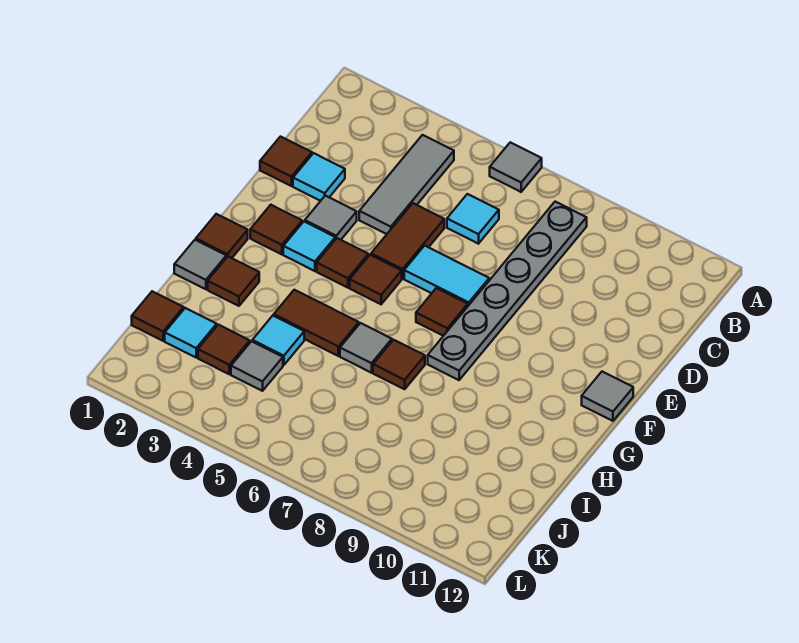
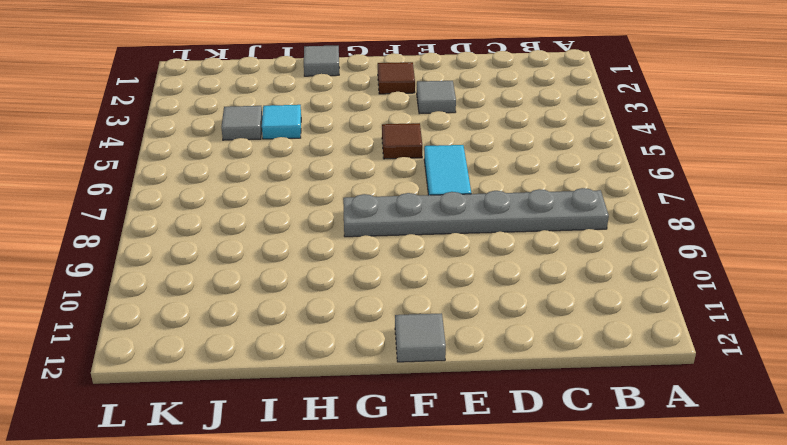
none -> grey tile A6 level 1
none -> grey tile B4:D4 level 1
none -> cyan tile C6 level 1

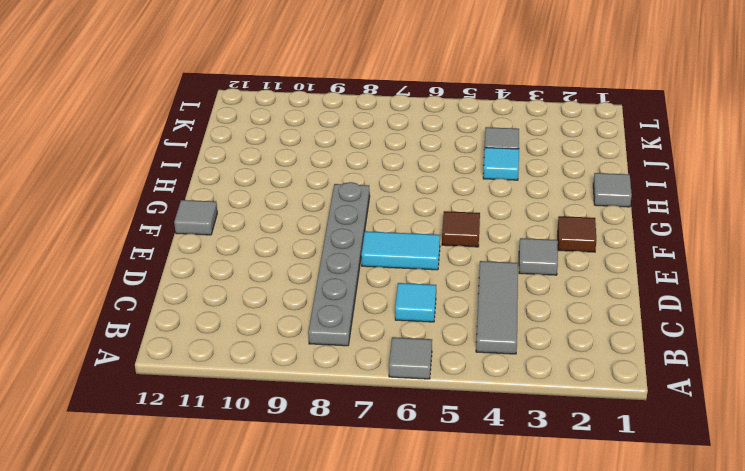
none -> brown tile D1 level 1
none -> cyan tile D2 level 1
none -> brown tile D5:E5 level 1

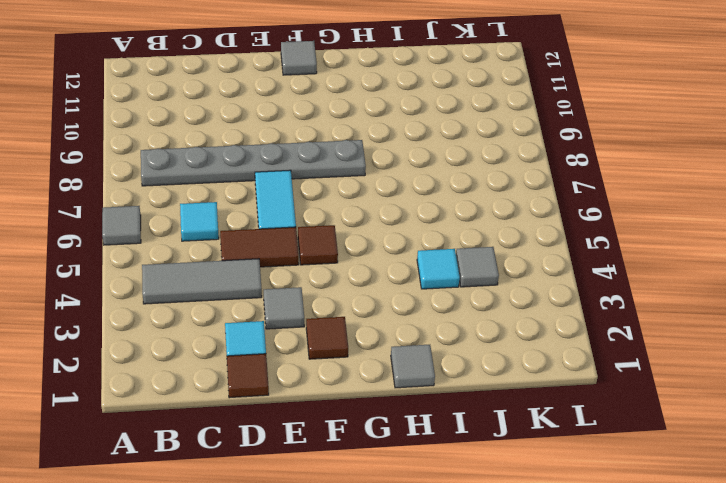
none -> cyan tile F3 level 1
none -> brown tile F4 level 1
none -> brown tile F7 level 1

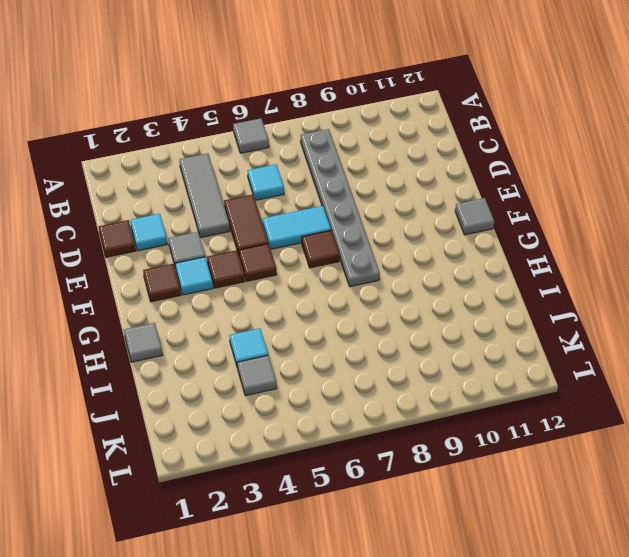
none -> brown tile G1 level 1
none -> brown tile H2 level 1
none -> brown tile H4:H5 level 1

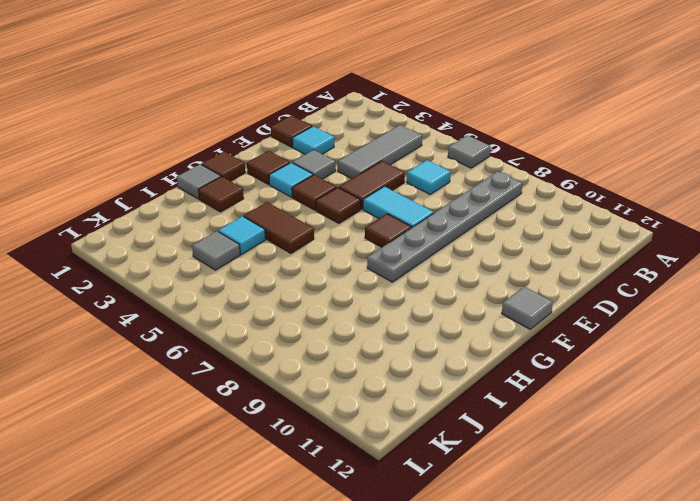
none -> grey tile H6 level 1
none -> brown tile H7 level 1
none -> brown tile J1 level 1

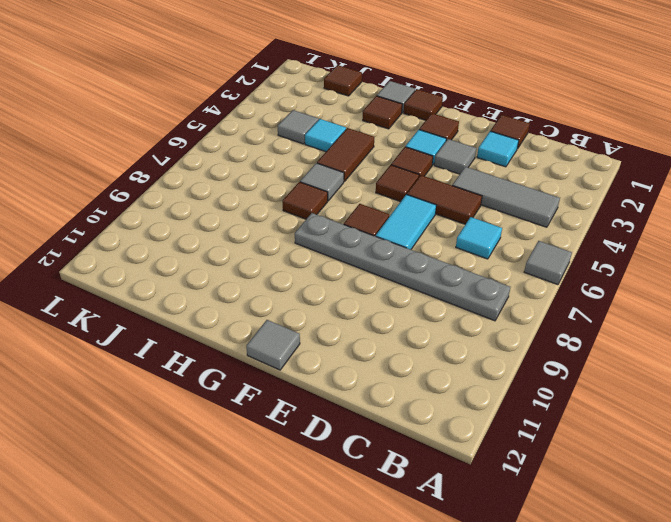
none -> cyan tile J2 level 1
none -> brown tile J3 level 1

